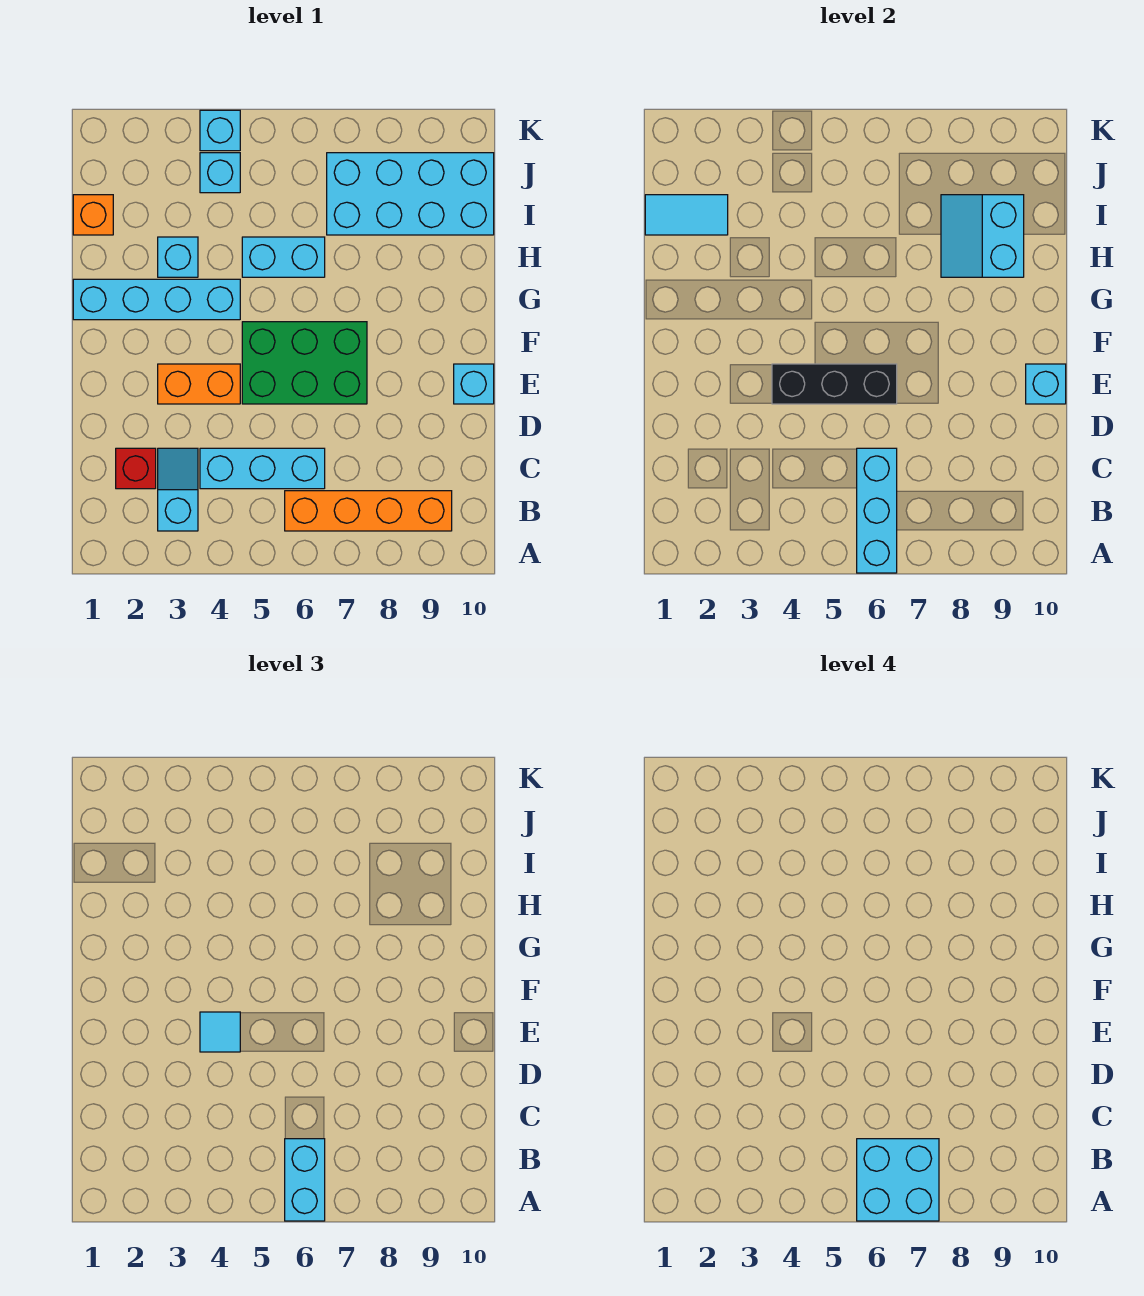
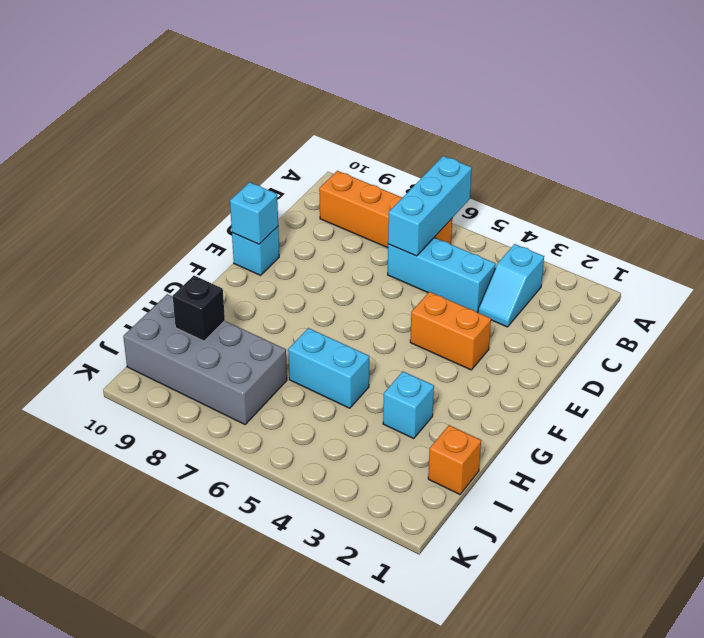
grey brick I7:J10 level 1 -> cyan brick I7:J10 level 1
black brick I9 level 2 -> cyan slope H8:I9 level 2 top 9
none -> red brick C2 level 1
none -> green brick E5:F7 level 1
none -> cyan brick G1:G4 level 1

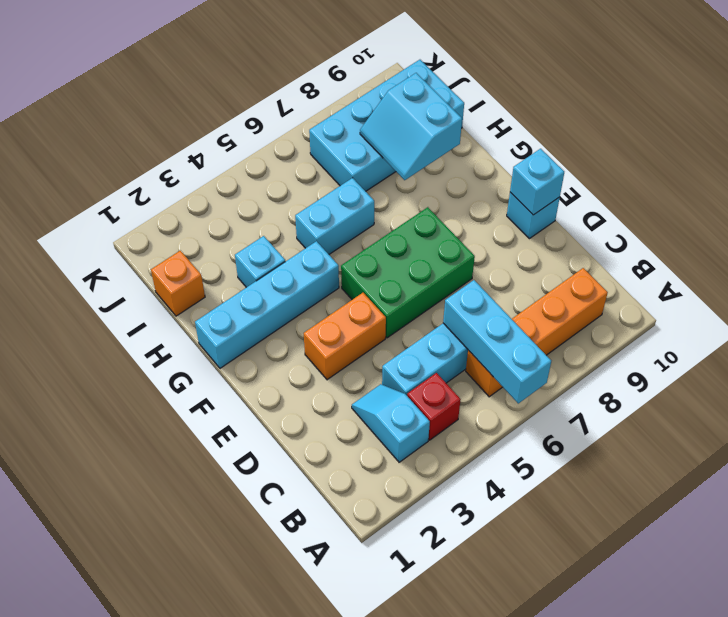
red brick B4 level 1 -> red brick C2 level 1
none -> cyan brick J4 level 1
none -> cyan brick K4 level 1
none -> black brick E4:E6 level 2

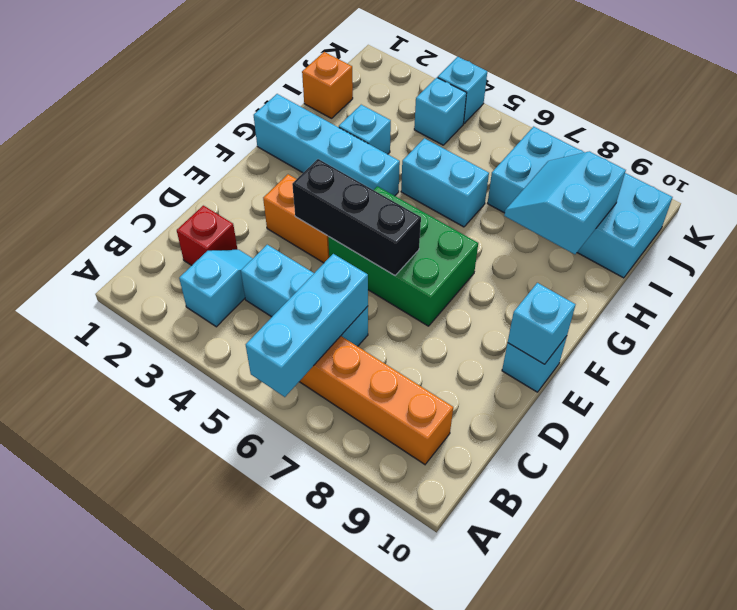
none -> cyan tile I1:I2 level 2
none -> cyan brick A6:B6 level 3
none -> cyan tile E4 level 3

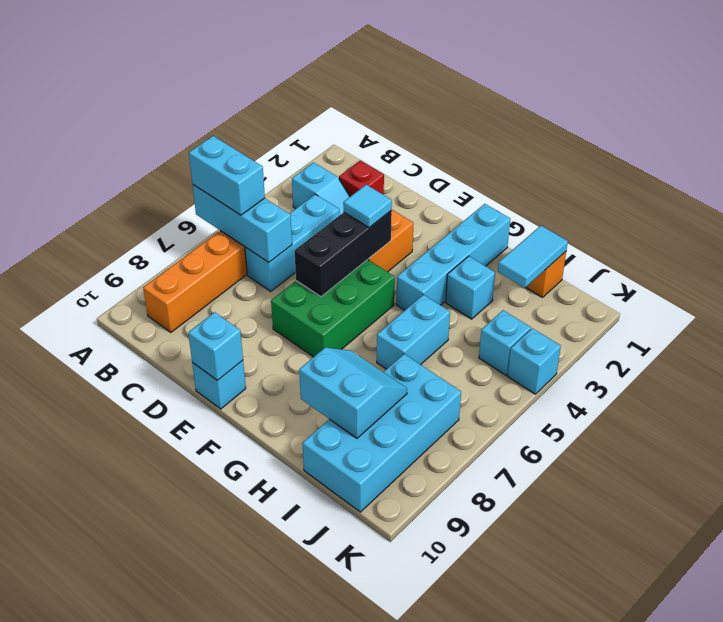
none -> cyan brick A6:B7 level 4

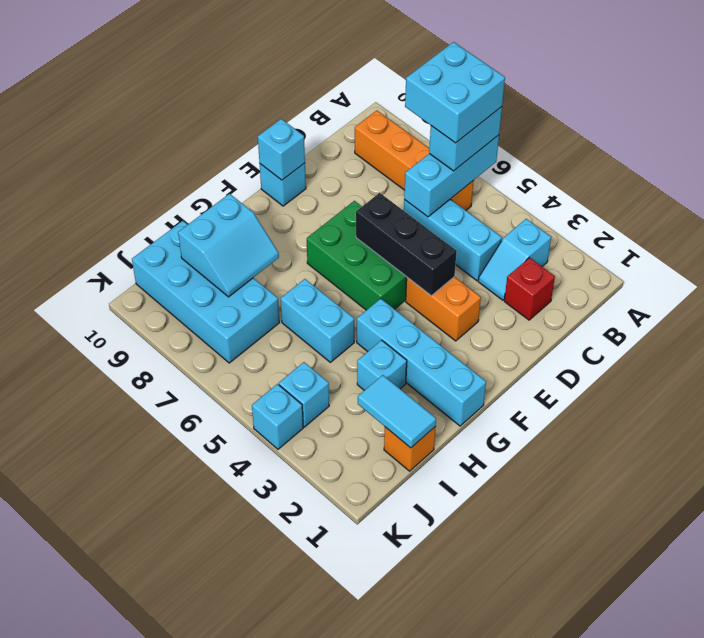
none -> cyan tile E4 level 3

